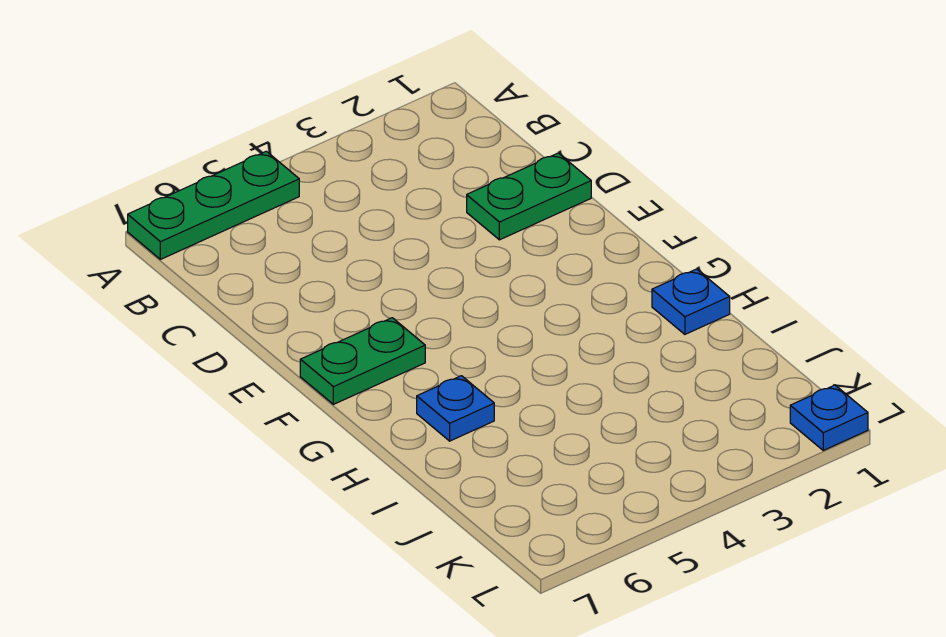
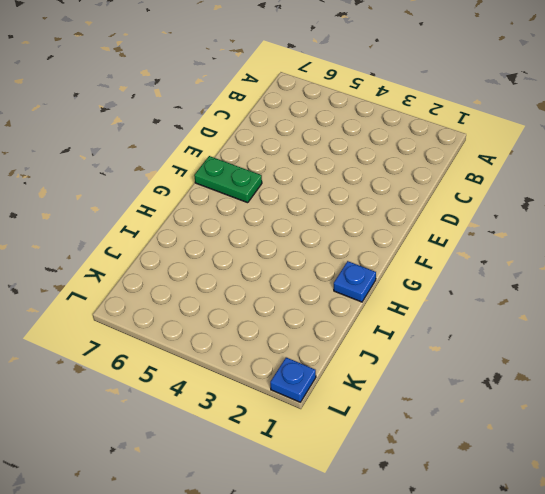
none -> green plate A5:A7 level 1
none -> green plate D1:D2 level 1

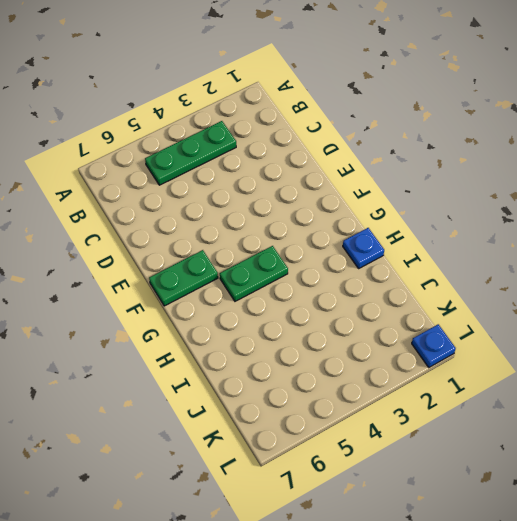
green plate B3:B5 level 1 -> green plate A5:A7 level 1
green plate G4:G5 level 1 -> green plate D1:D2 level 1
none -> blue plate H6 level 1

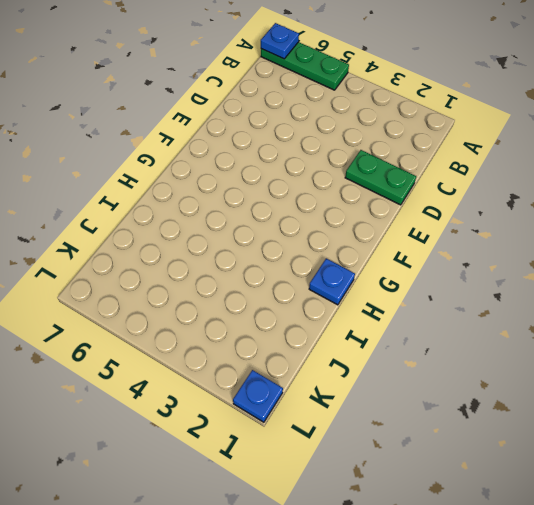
blue plate A7 level 2 -> blue plate H6 level 1
none -> green plate F6:F7 level 1

